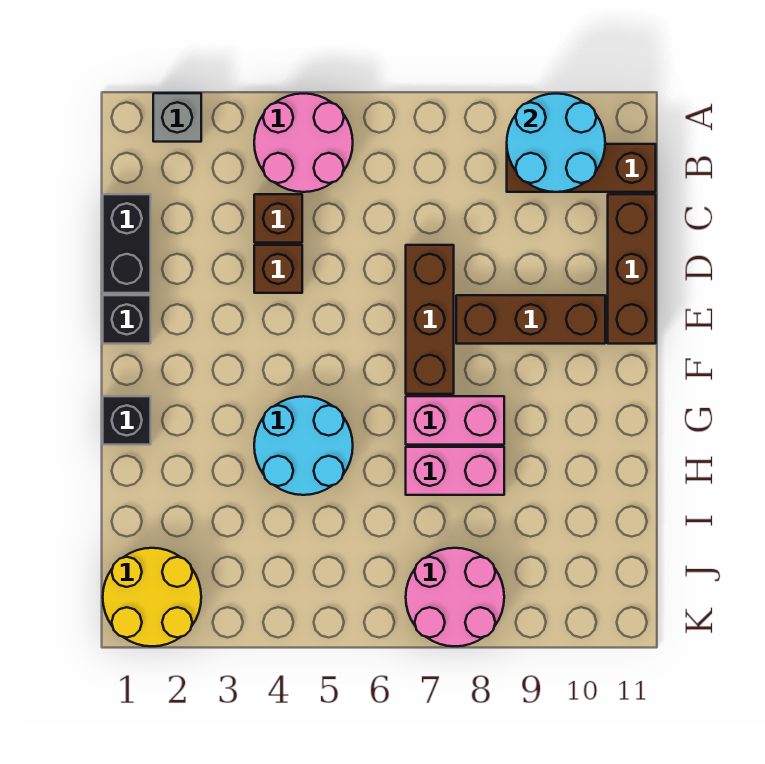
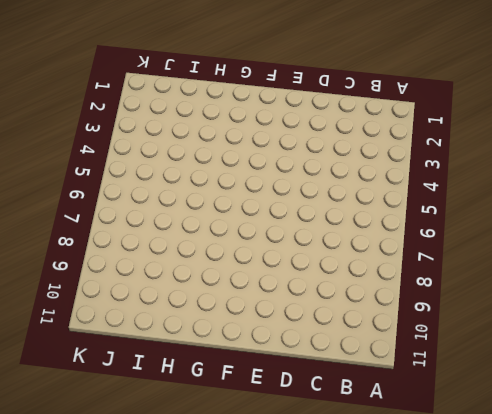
none -> grey brick A2 level 1
none -> pink round brick A4:B5 level 1
none -> brown brick B9:B11 level 1

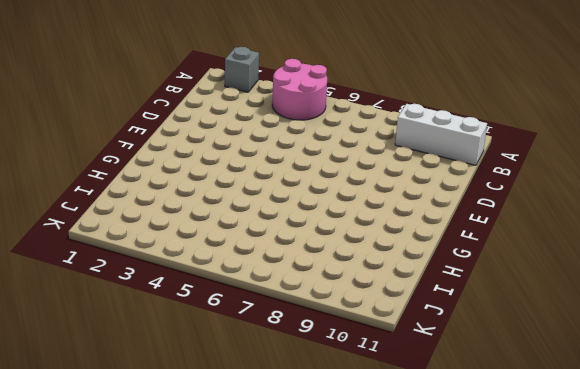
white brick B9:B11 level 1 -> brown brick B9:B11 level 1
none -> black brick C1:D1 level 1
none -> brown brick C4 level 1
none -> brown brick C11:E11 level 1

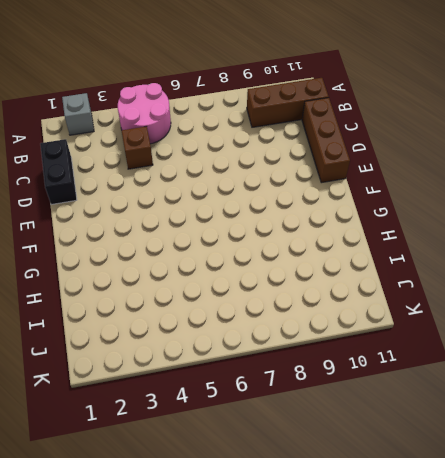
none -> brown brick D4 level 1
none -> brown brick D7:F7 level 1
none -> black brick E1 level 1

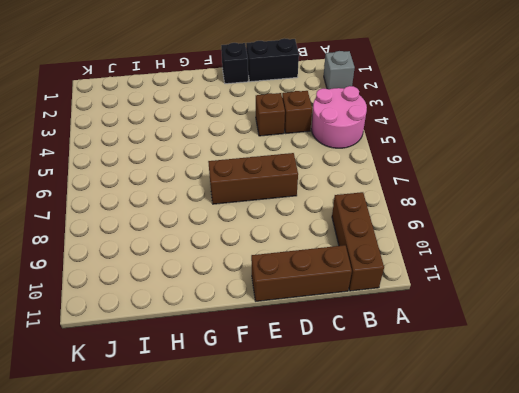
none -> brown brick E8:E10 level 1
none -> black brick G1 level 1
none -> cyan round brick G4:H5 level 1

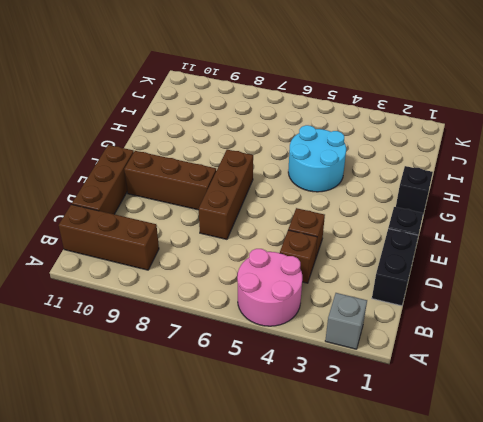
none -> pink brick G7:G8 level 1
none -> pink brick H7:H8 level 1
none -> yellow round brick J1:K2 level 1

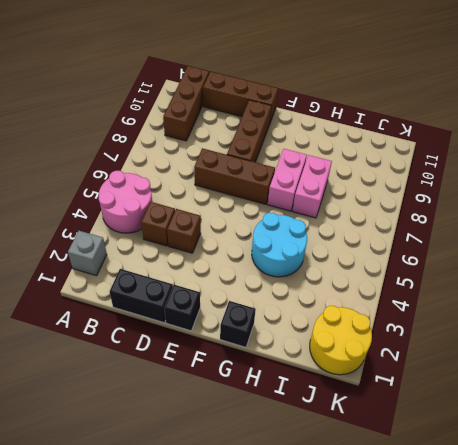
none -> pink round brick J7:K8 level 1
none -> cyan round brick A9:B10 level 2

